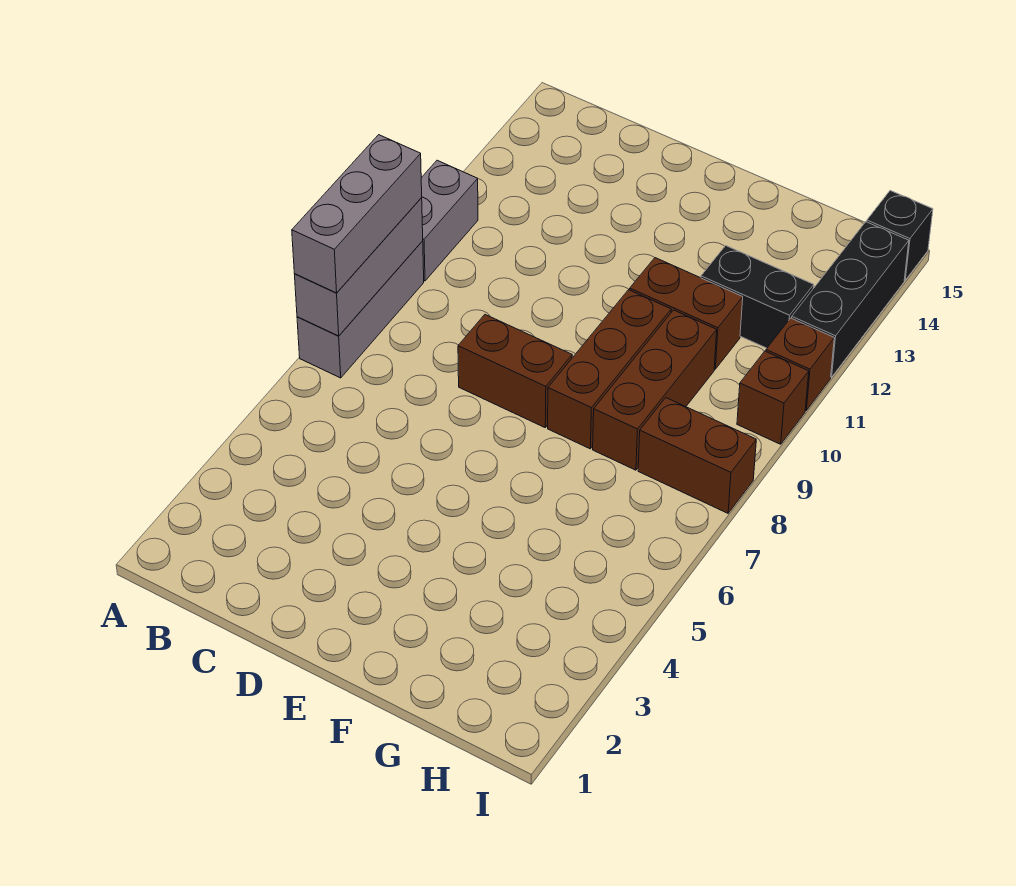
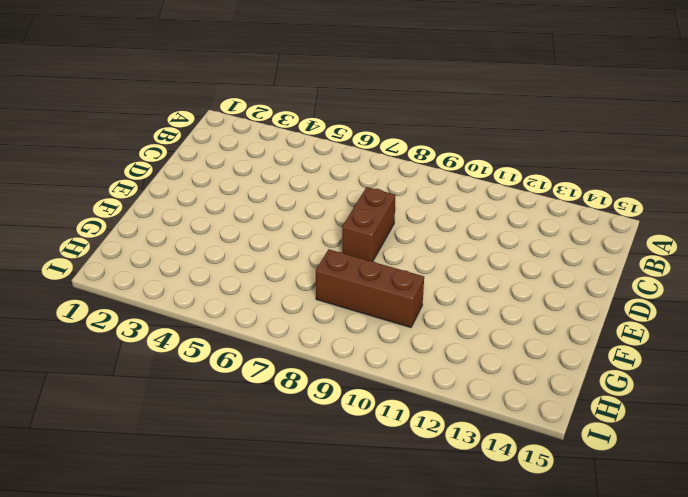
none -> grey brick A7:A9 level 1
none -> grey brick A10:A11 level 1
none -> brown brick F8:F10 level 1

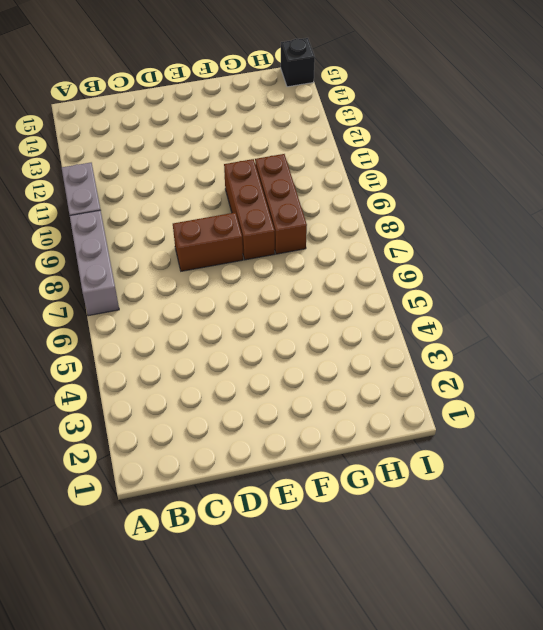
none -> brown brick F11:G11 level 1
none -> black brick G12:H12 level 1
none -> brown brick H8:I8 level 1

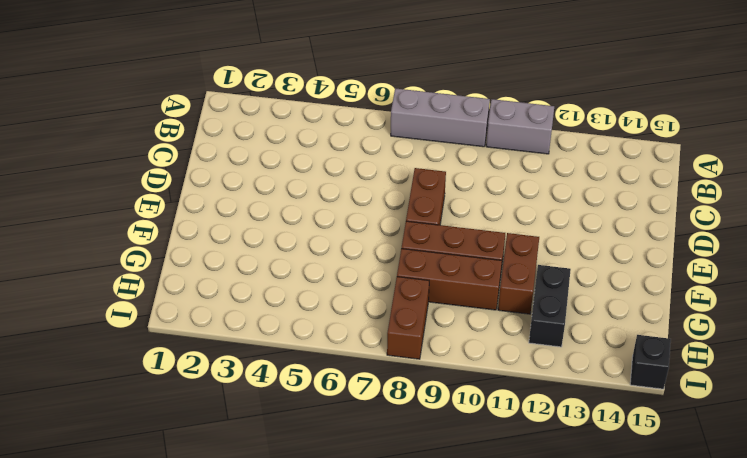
none -> brown brick I10 level 1
none -> brown brick I11 level 1
none -> black brick I12:I14 level 1

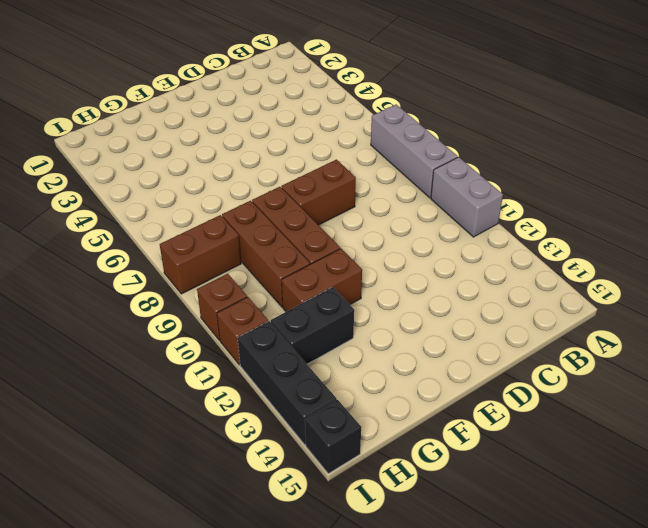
none -> grey brick A7:A9 level 2
none -> grey brick A7:A9 level 3

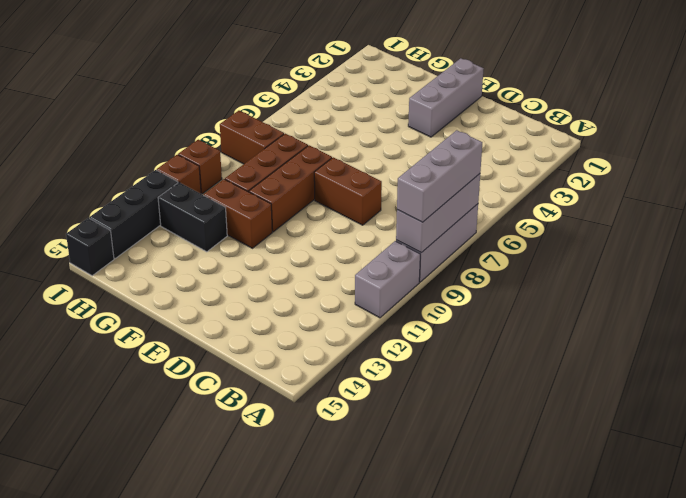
grey brick E1:E3 level 1 -> none

